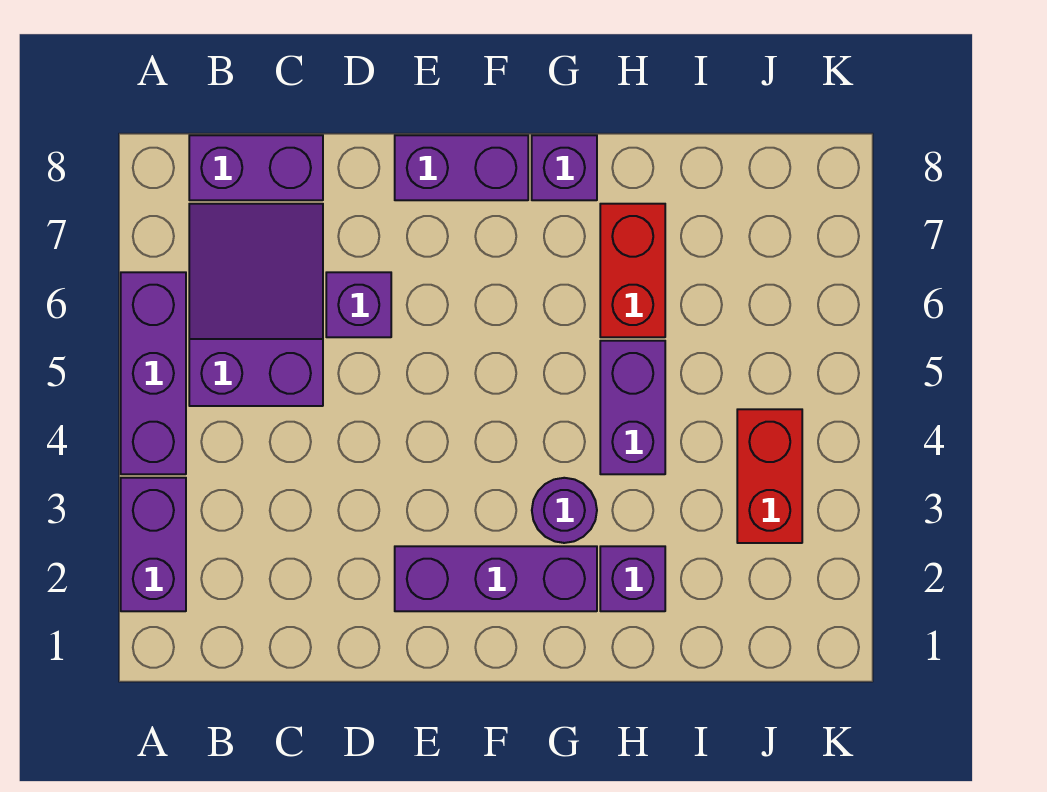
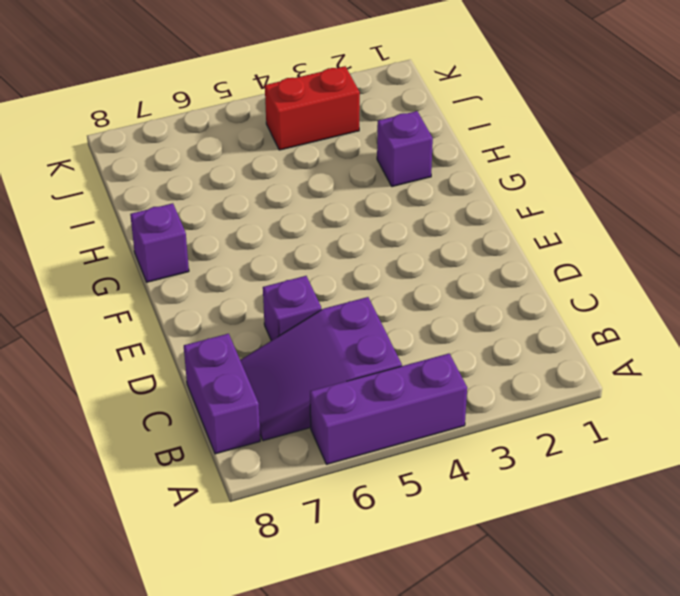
none -> purple brick A2:A3 level 1
none -> purple brick E2:G2 level 1
none -> purple brick E8:F8 level 1

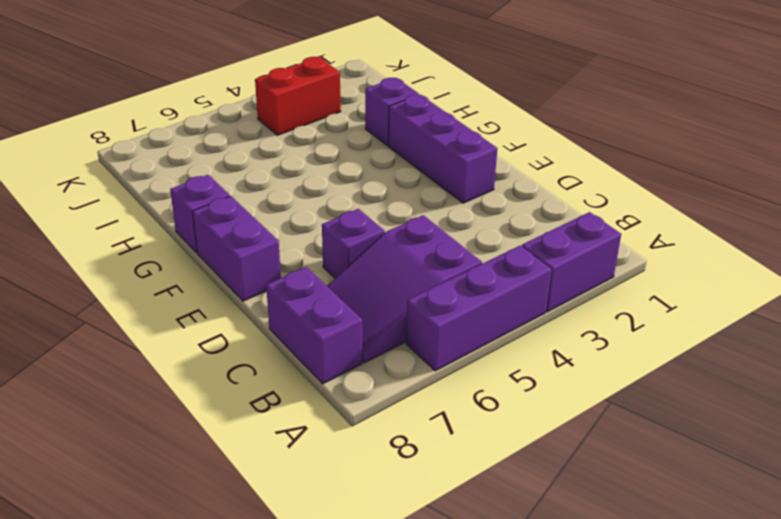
none -> purple round brick G3 level 1
none -> purple brick H4:H5 level 1
none -> red brick H6:H7 level 1

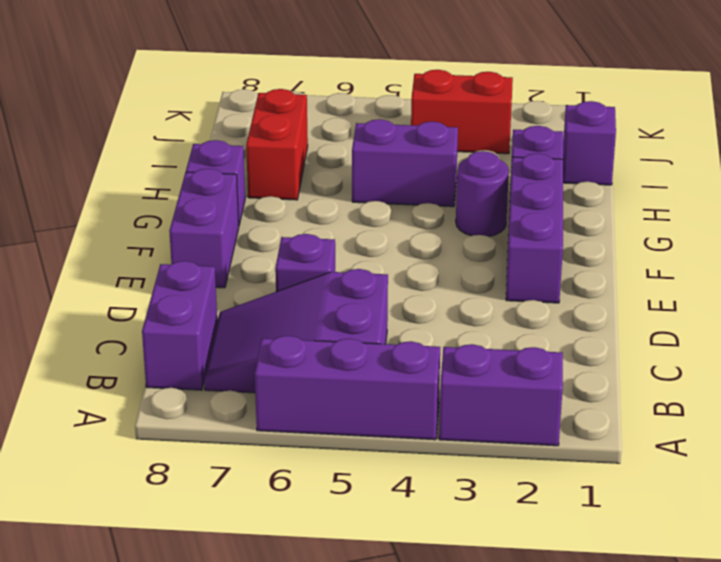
red brick H7:I7 level 1 -> red brick H6:H7 level 1
purple brick I1 level 1 -> none

